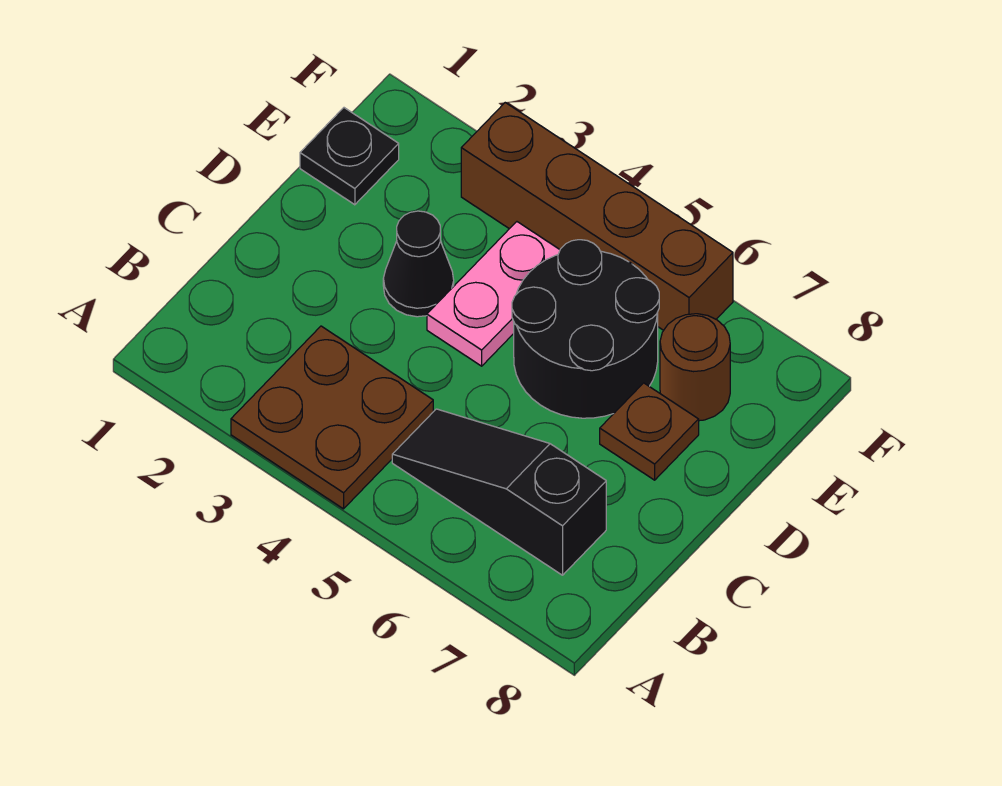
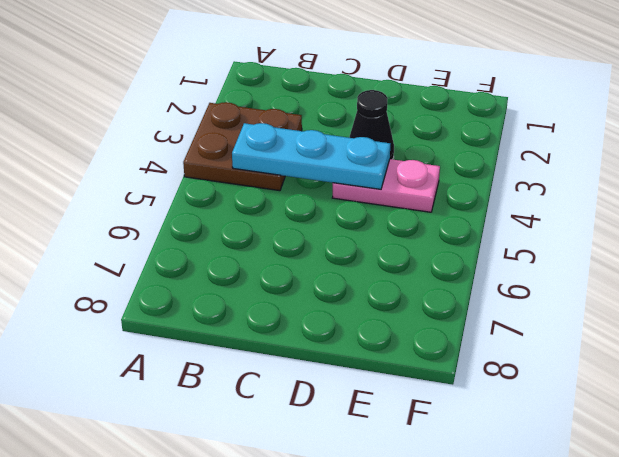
cyan plate B4:D4 level 2 -> none
none -> black slope B5:B7 level 1 top 7
none -> black round brick D5:E6 level 1

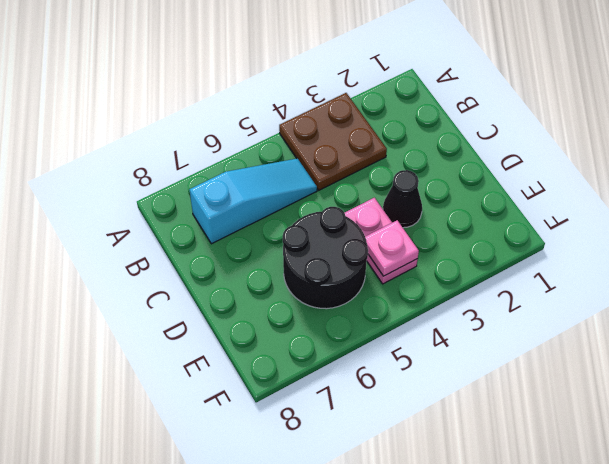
cyan slope B5:B7 level 1 top 7 -> black slope B5:B7 level 1 top 7
pink plate E4 level 2 -> none
none -> brown plate D7 level 1
none -> black plate E1 level 1

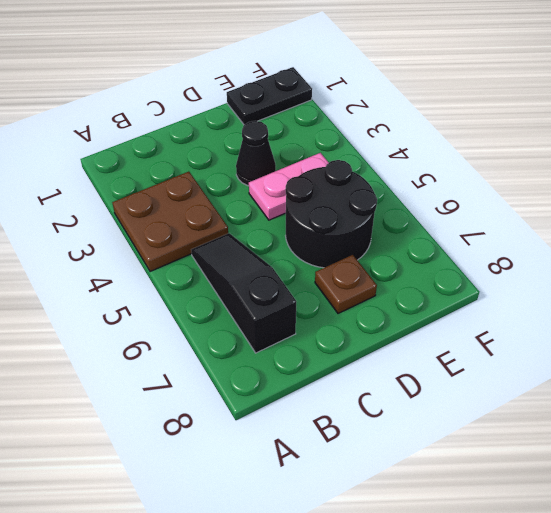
black plate E1:F1 level 1 -> black plate E1 level 1
none -> brown round brick E7 level 1
none -> brown brick F3:F6 level 1

